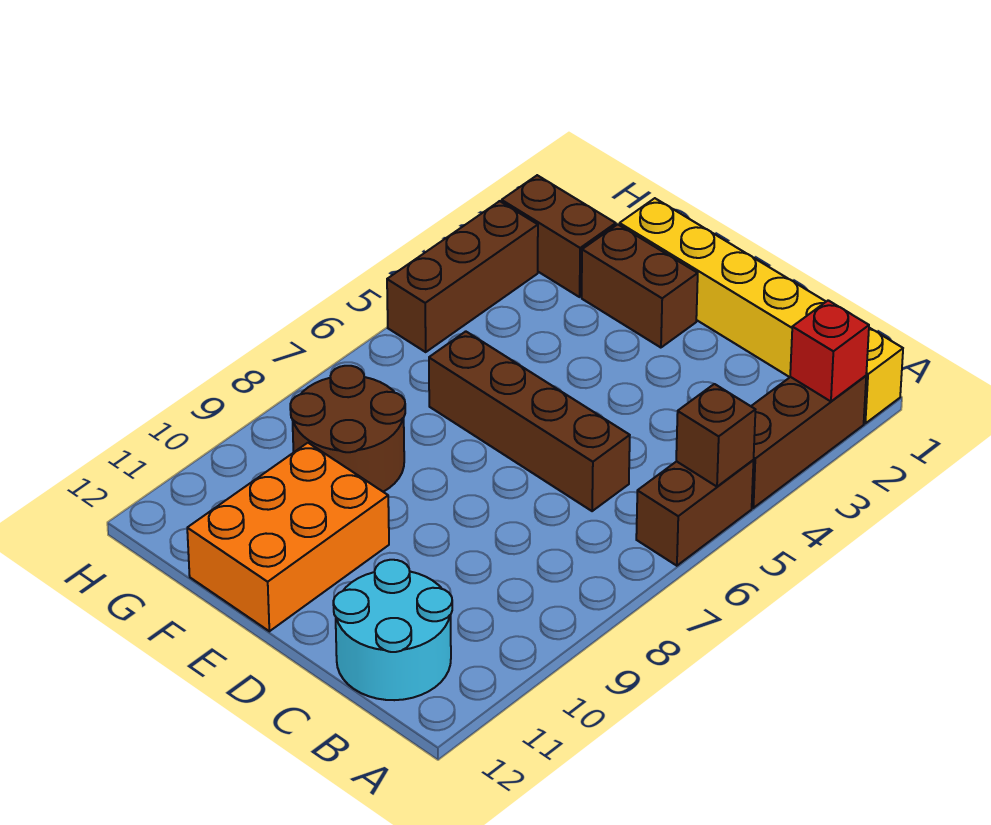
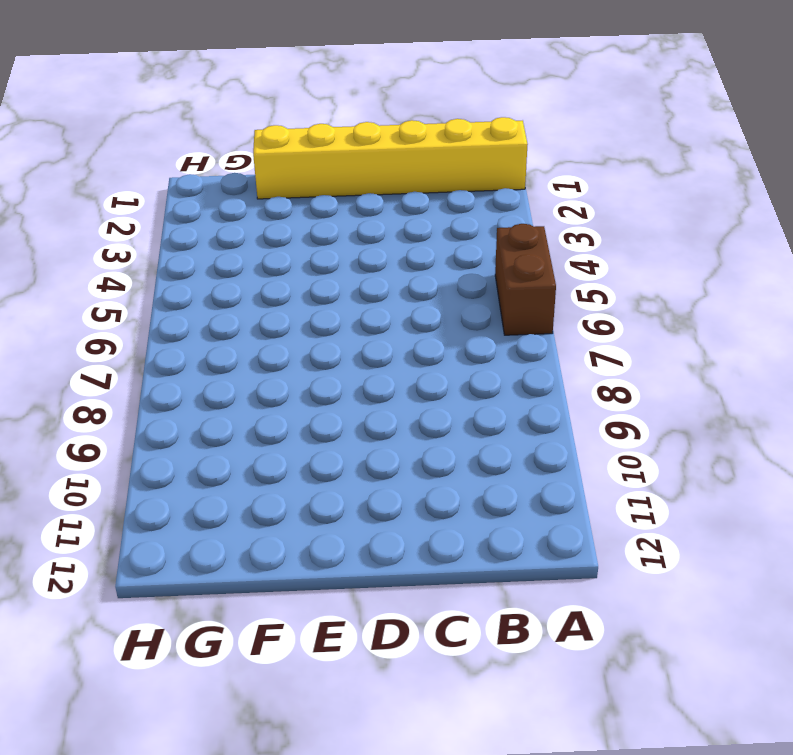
none -> brown brick A2:A4 level 1
none -> cyan round brick B11:C12 level 1
none -> brown brick C6:F6 level 1

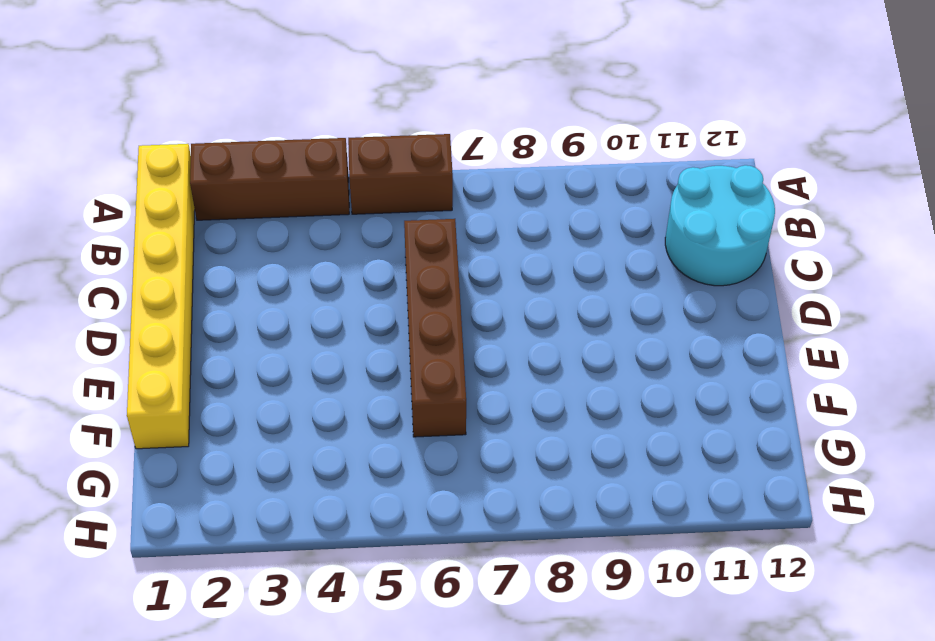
none -> brown brick E2:F2 level 1
none -> orange brick E10:F12 level 1
none -> brown round brick F8:G9 level 1

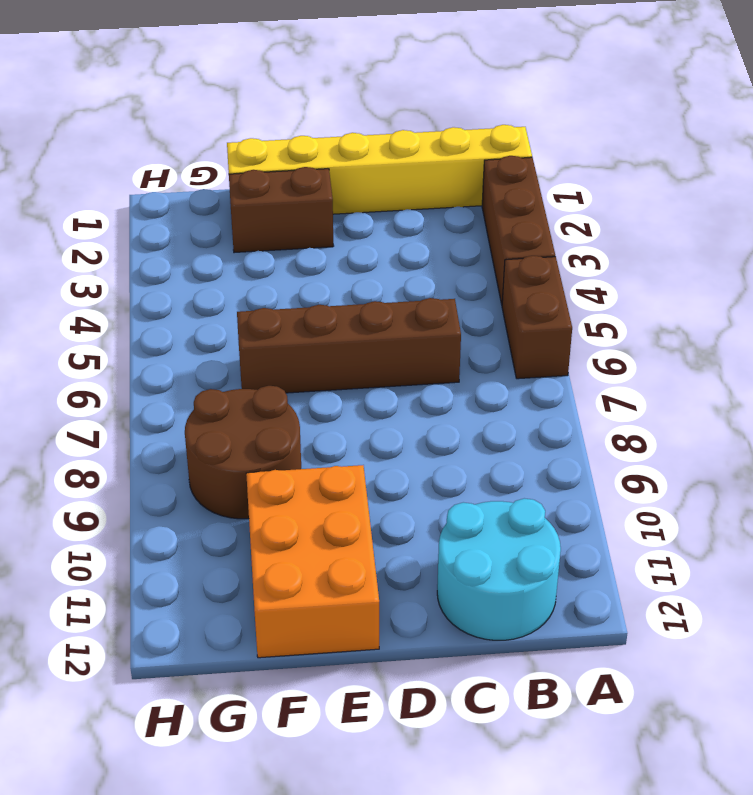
none -> brown brick G2:H2 level 1
none -> brown brick H3:H5 level 1
none -> red brick A2 level 2

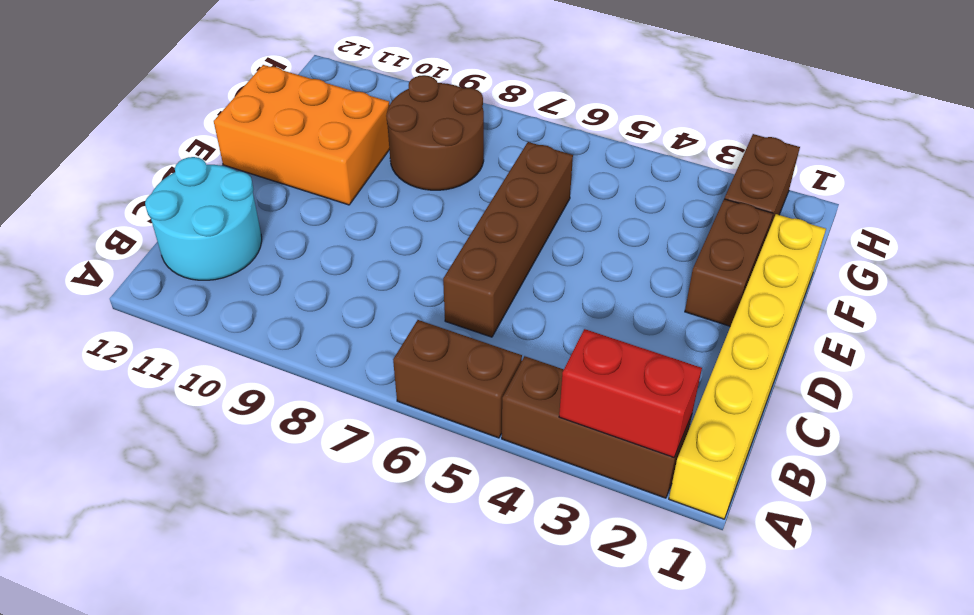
red brick A2:A3 level 2 -> red brick A2 level 2
none -> brown brick H3:H5 level 1
none -> brown brick A5 level 2

